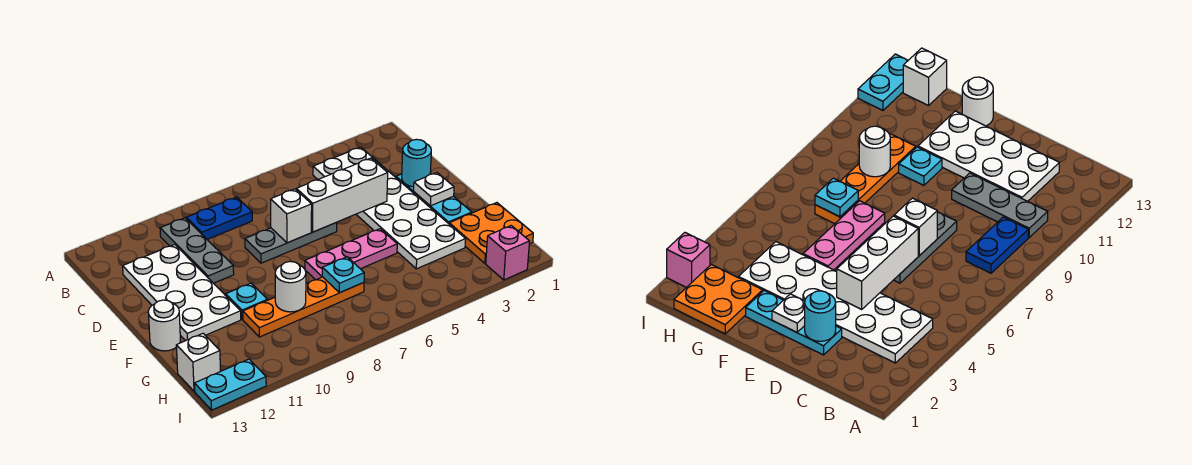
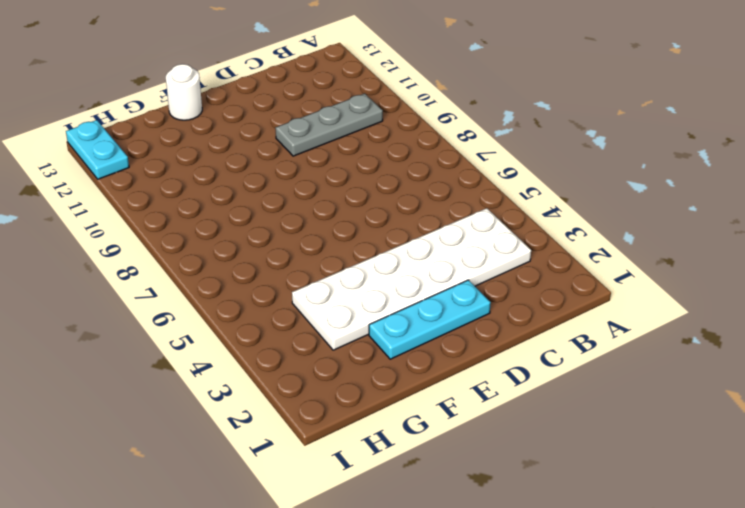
none -> blue plate B8:B9 level 1
none -> white plate C11:F12 level 1
none -> grey plate D6:D8 level 1

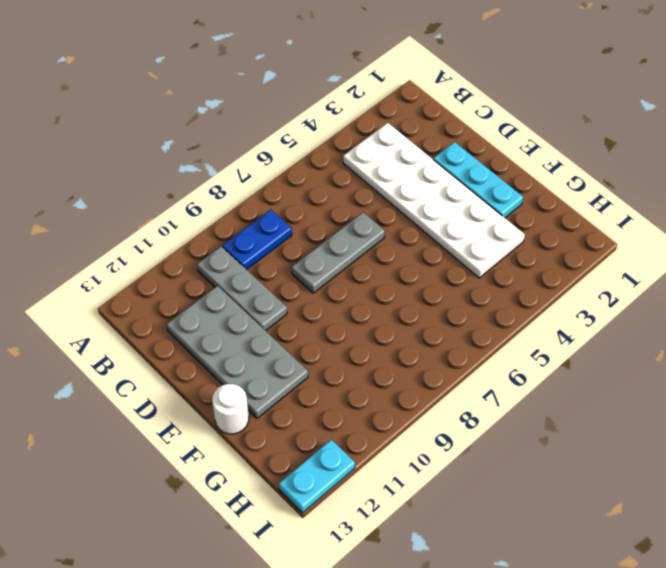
grey plate C11:F12 level 1 -> white plate C11:F12 level 1
none -> pink plate F5:F7 level 1
none -> cyan plate F10 level 1
none -> orange plate G1:H2 level 1

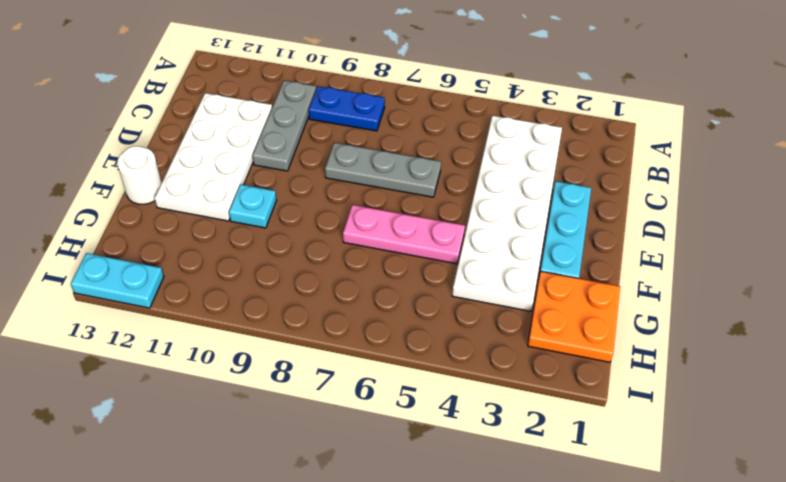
none -> orange plate G7:G10 level 1
none -> white brick H13 level 1
none -> pink brick I2 level 1

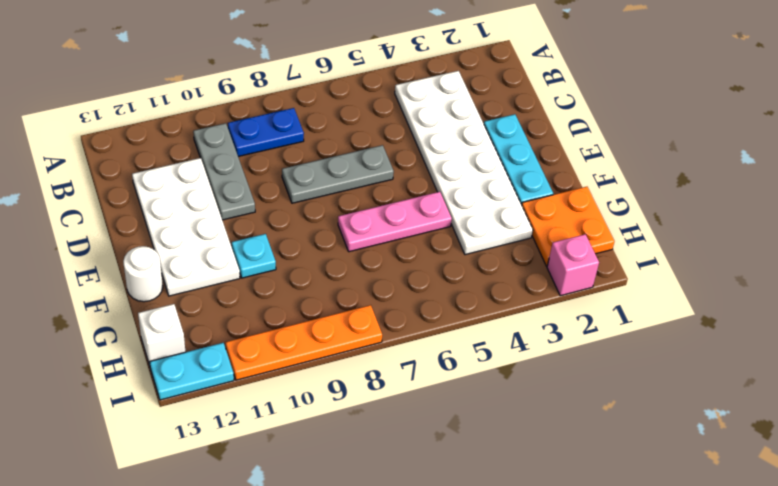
orange plate I8:I11 level 1 -> orange plate G7:G10 level 1
none -> cyan round brick D2 level 2
none -> white brick D4:D6 level 2
none -> white brick D7 level 2

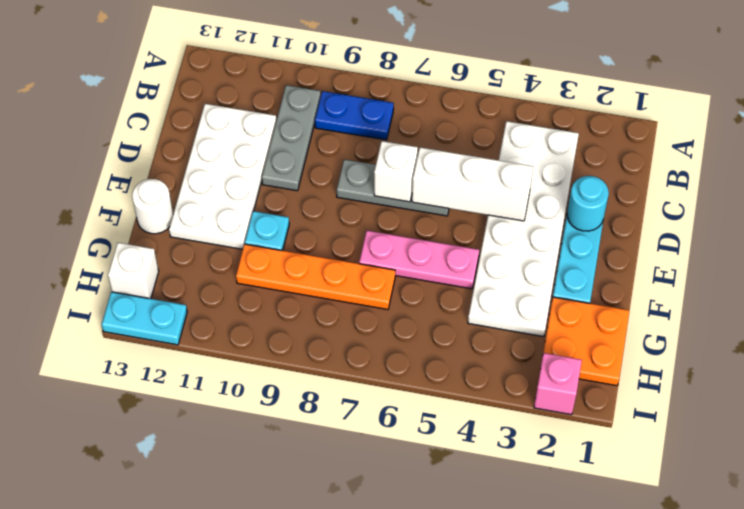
none -> white plate E2 level 2
none -> cyan plate G7 level 2
none -> white round brick G9 level 2

